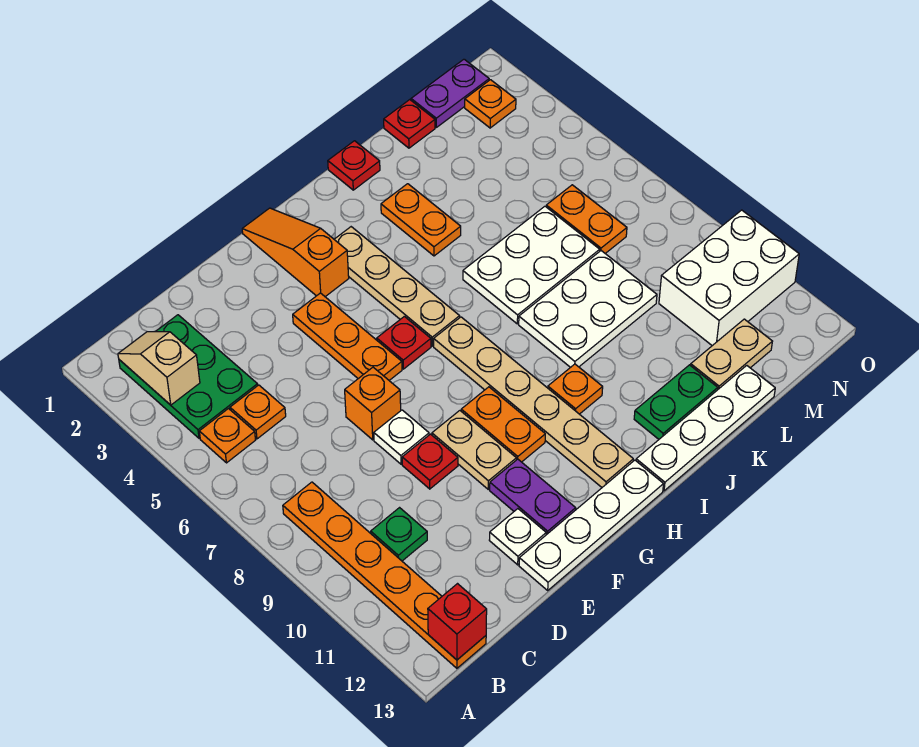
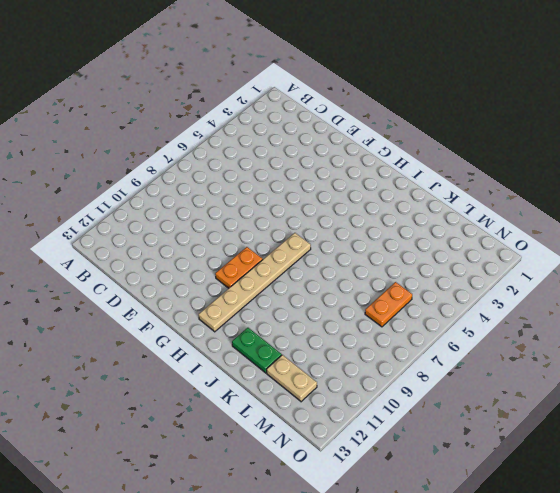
none -> green plate B2:C4 level 1
none -> orange plate B5 level 1
none -> orange plate B8:B13 level 1
none -> orange plate C5 level 1

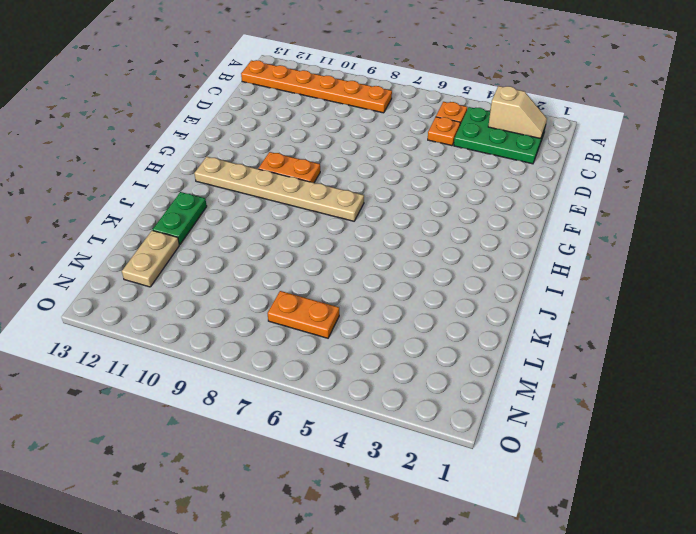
none -> green plate C10 level 1
none -> orange brick E7 level 1
none -> white plate E8 level 1
none -> red plate E9 level 1

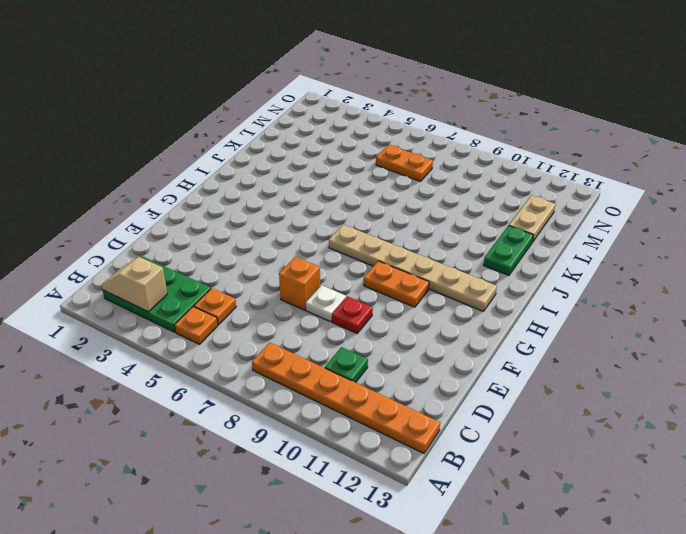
none -> white plate E12 level 1
none -> white plate E13:H13 level 1
none -> orange plate F4:F6 level 1
none -> tan plate F9:F10 level 1

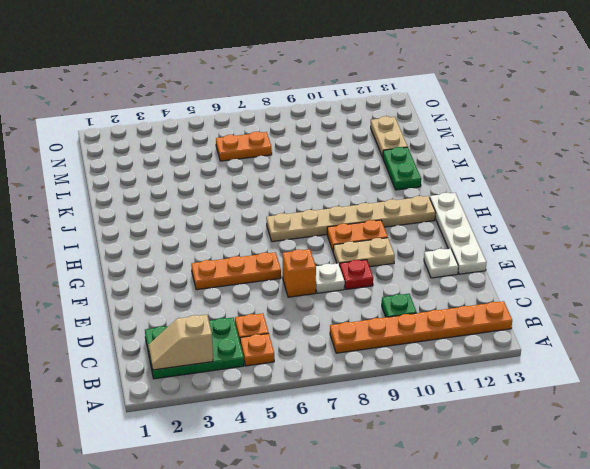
none -> purple plate F11:F12 level 1
none -> orange slope G1:G3 level 1 top 3
none -> red plate G6 level 1
none -> tan plate H3:H6 level 1

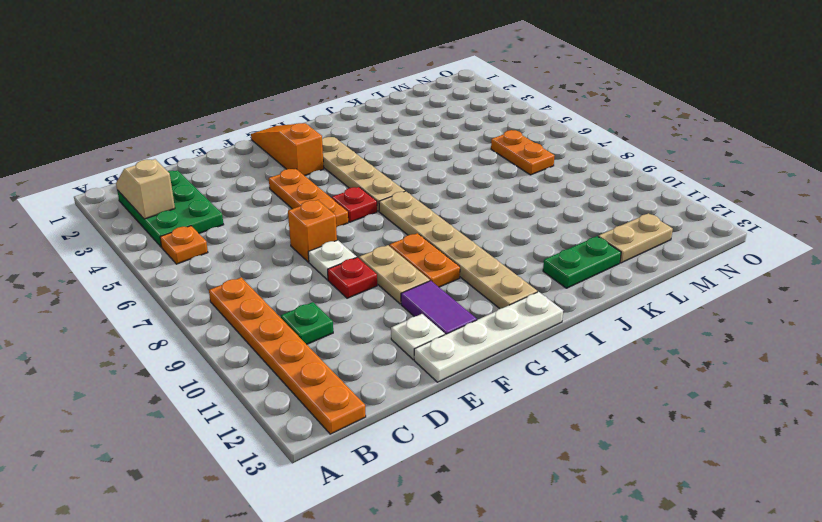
purple tile F11:F12 level 1 -> purple plate F11:F12 level 1
none -> orange plate C5 level 1
none -> orange plate I10 level 1
none -> white plate I13:L13 level 1
none -> red plate J1 level 1

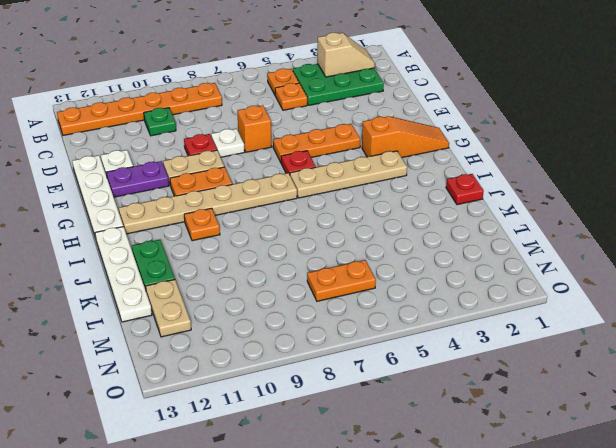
none -> orange plate J3:J4 level 1
none -> white plate J6:L7 level 1
none -> white plate J8:L9 level 1
none -> red plate L1 level 1

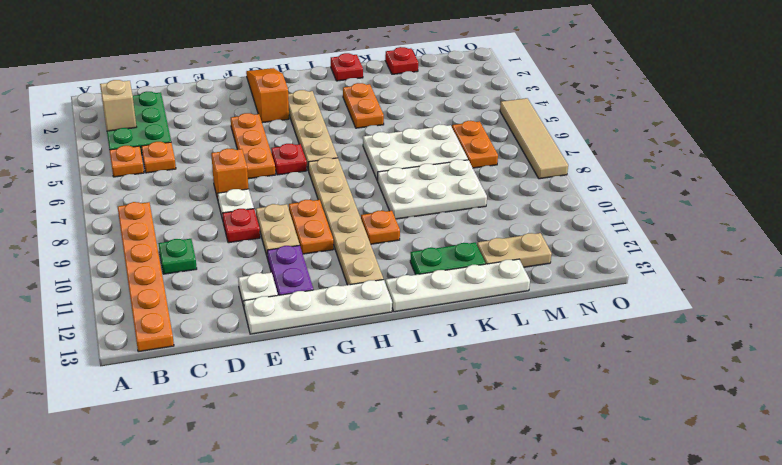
tan tile O5:O8 level 1 -> none
none -> purple plate M1:N1 level 1
none -> white brick M10:O11 level 1
none -> orange plate N2 level 1
none -> red brick B13 level 2

